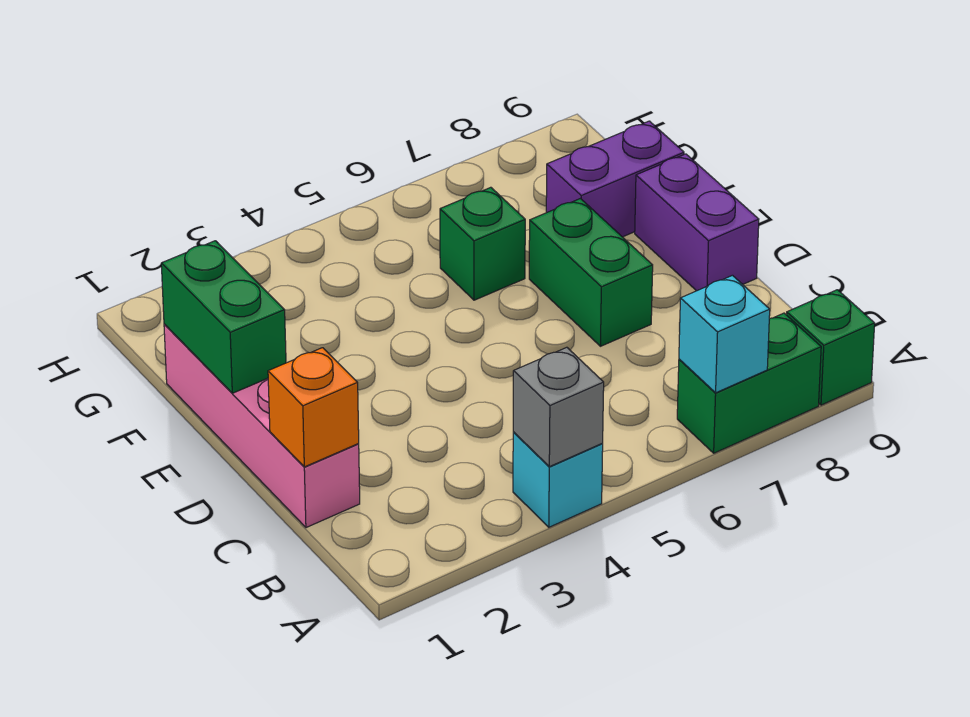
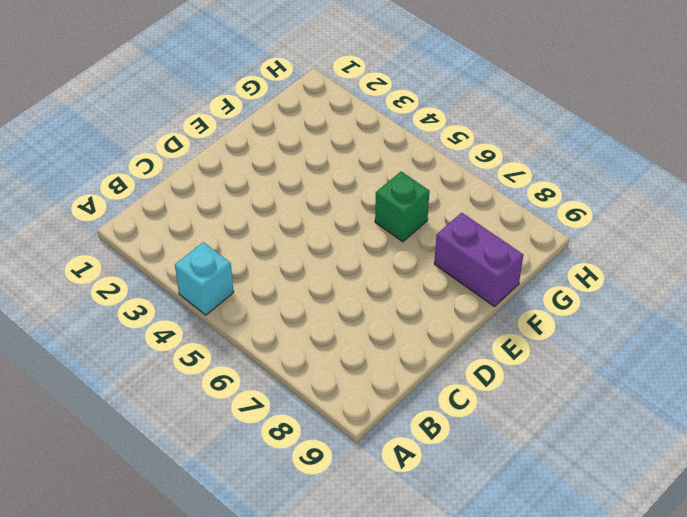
none -> green brick A7:A8 level 1
none -> green brick A9 level 1
none -> pink brick C1:F1 level 1

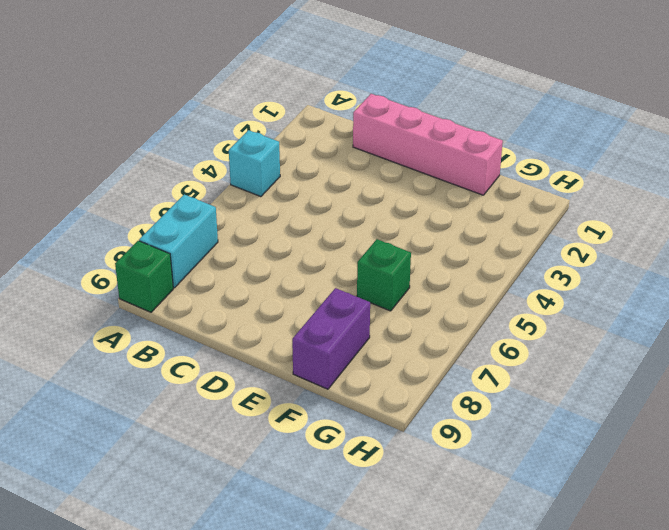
cyan brick A7:A8 level 1 -> green brick A7:A8 level 1
none -> green brick D7:E7 level 1
none -> purple brick D9:E9 level 1
none -> grey brick A4 level 2

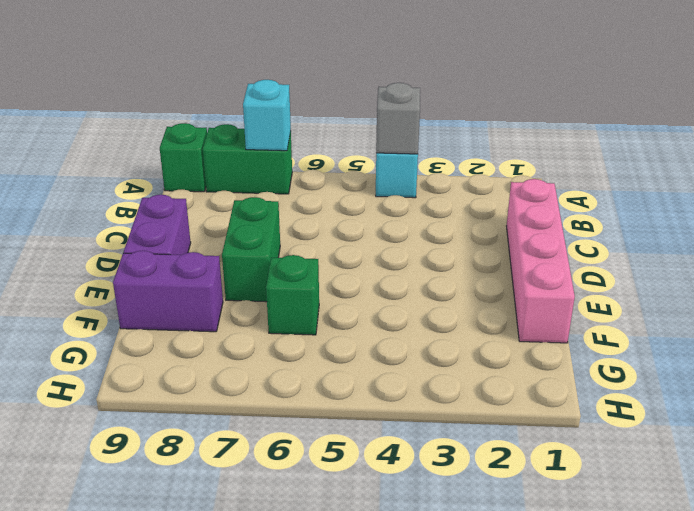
none -> orange brick C1 level 2
none -> green brick E1:F1 level 2

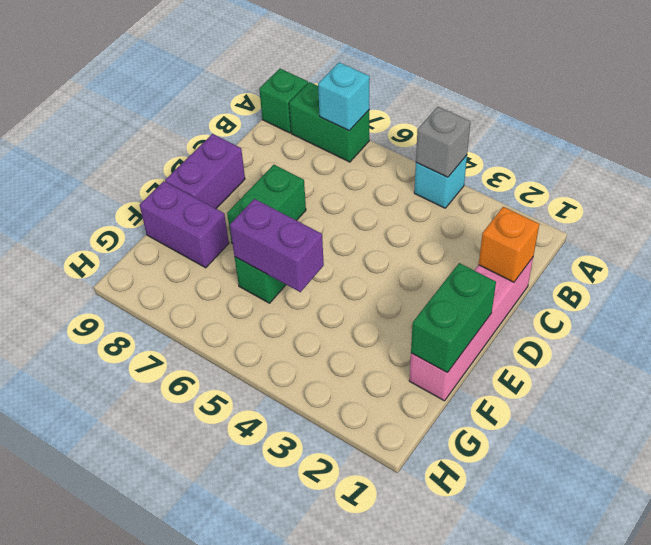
purple brick F5:F6 level 2 -> none

